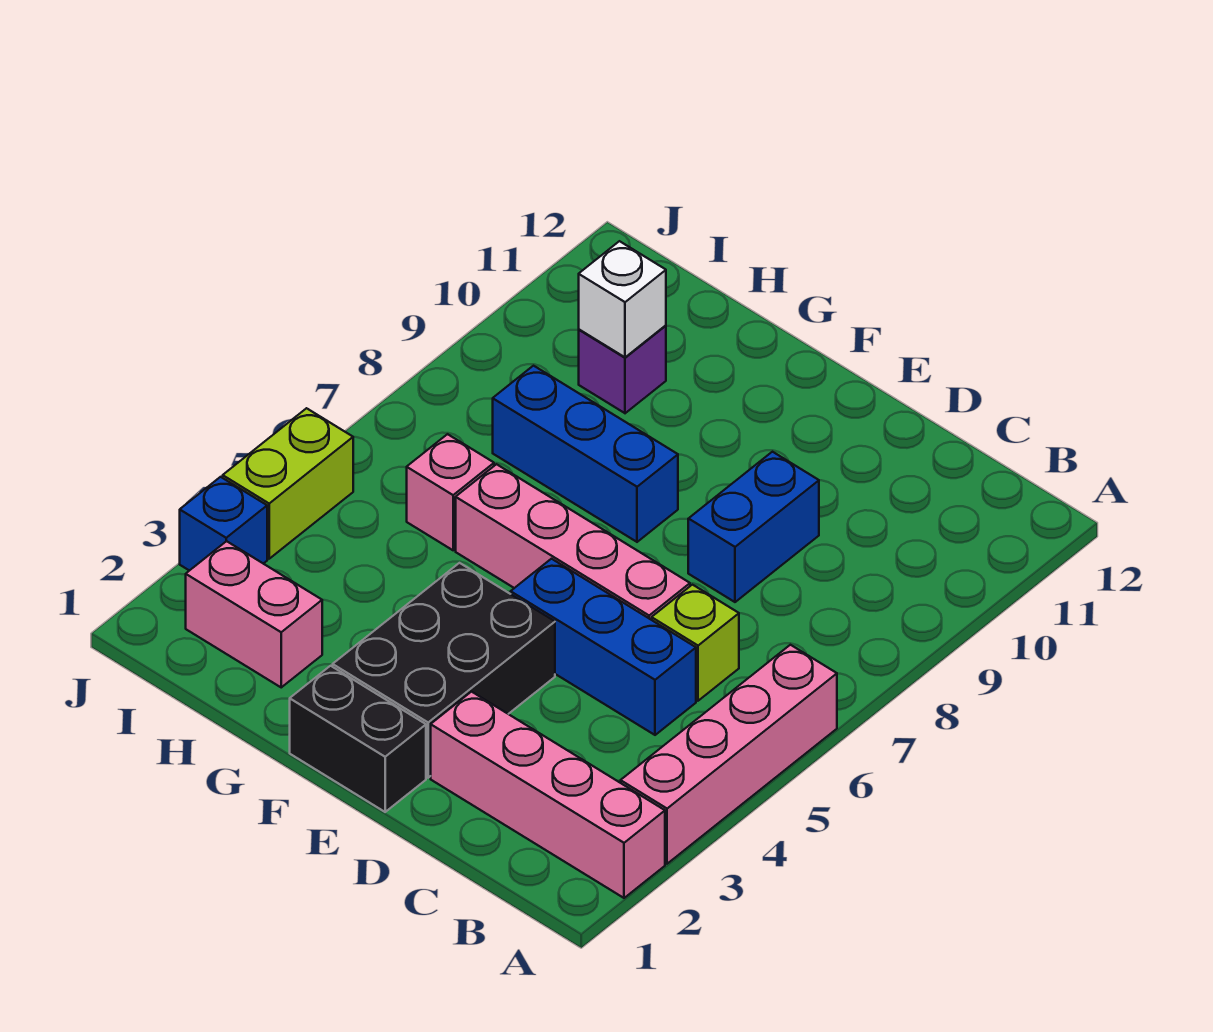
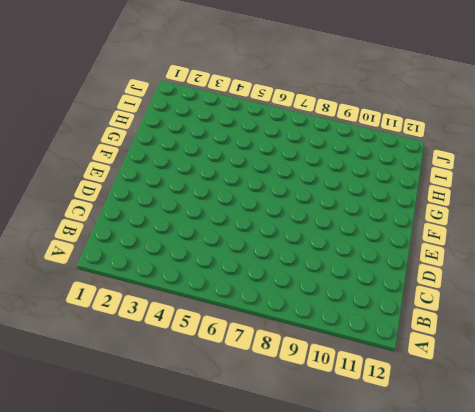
none -> pink brick A2:D2 level 1
none -> pink brick A3:A6 level 1
none -> blue brick C5:E5 level 1

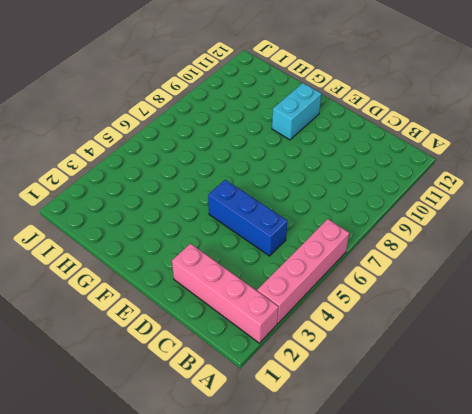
cyan brick F10:F11 level 1 -> none
none -> lime brick C6 level 1
none -> pink brick D6:G6 level 1
none -> blue brick D8:D9 level 1

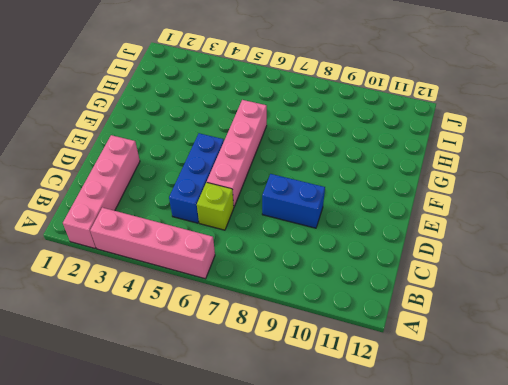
none -> black brick E1:F1 level 1
none -> black brick E2:F4 level 1
none -> blue brick F8:H8 level 1

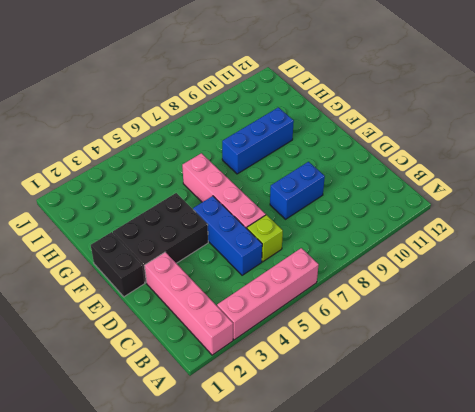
blue brick G8:G10 level 1 -> blue brick F8:H8 level 1
none -> pink brick H2:I2 level 1
none -> pink brick H6 level 1
none -> purple brick H10 level 1

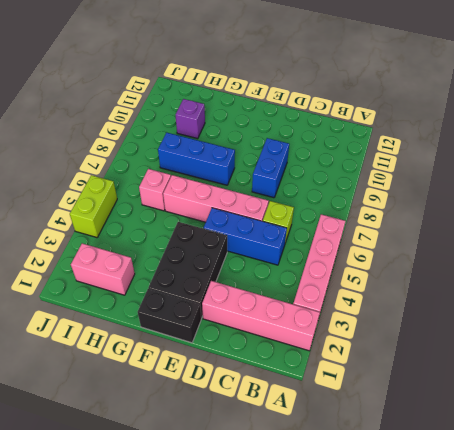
none -> blue brick J3 level 1
none -> white brick H10 level 2

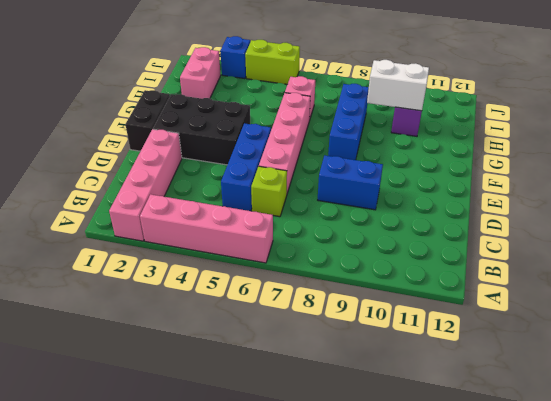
white brick H9:H10 level 2 -> white brick H10 level 2

